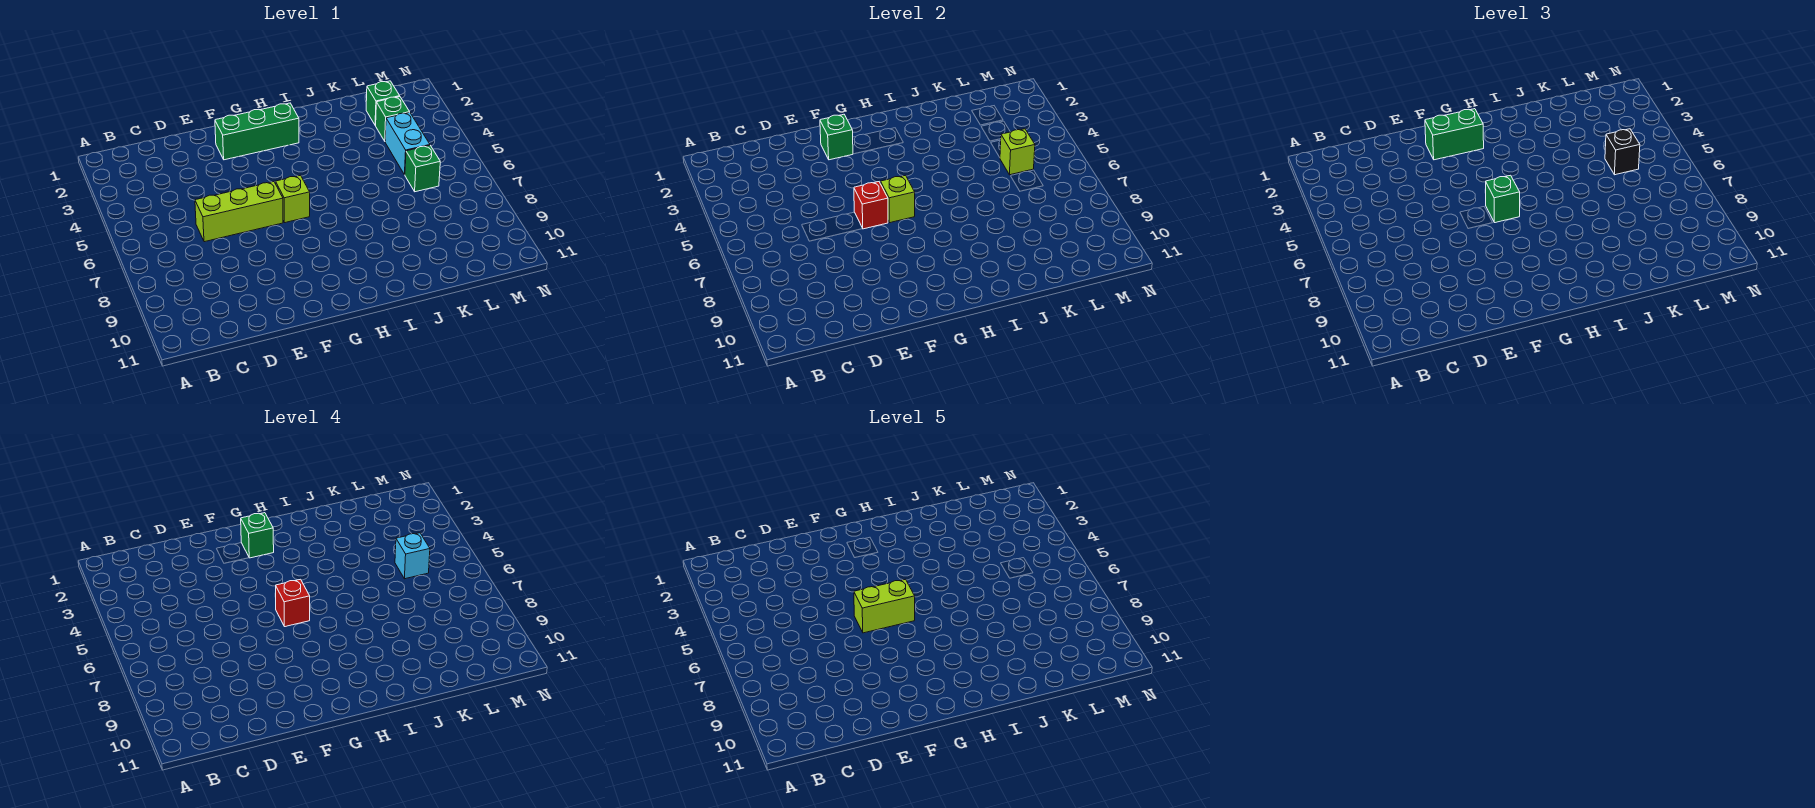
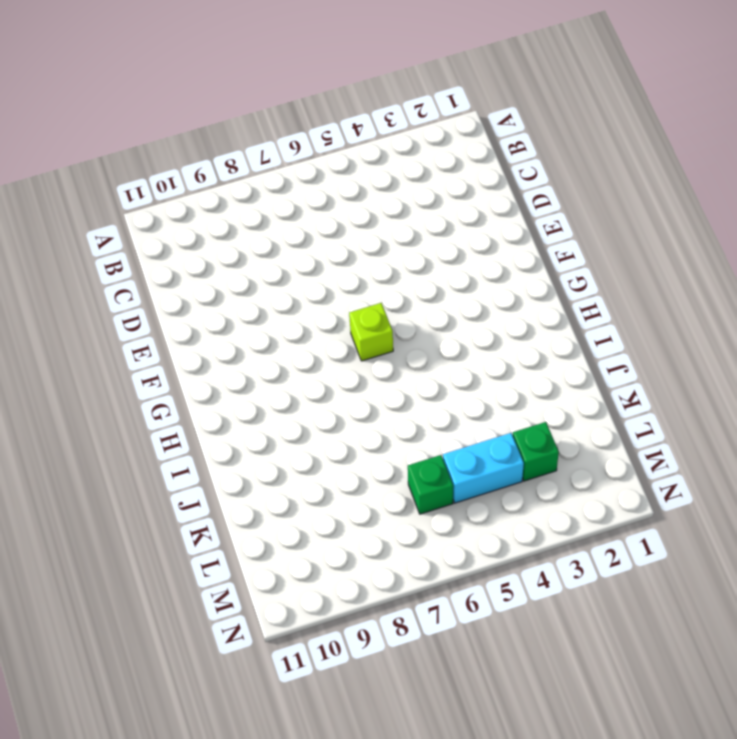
none -> lime brick D6:F6 level 1
none -> green brick F2:H2 level 1
none -> green brick L2 level 1

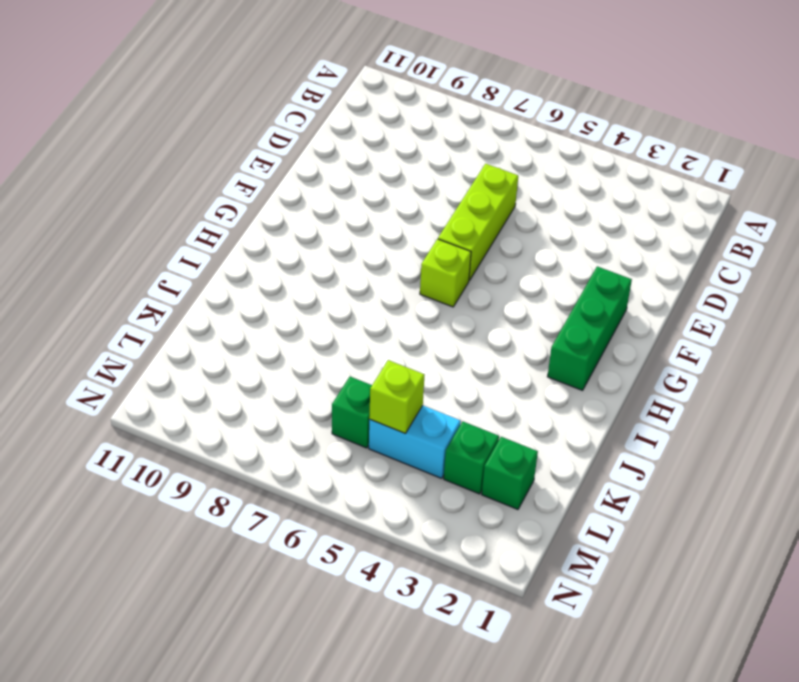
none -> green brick F2 level 2
none -> red brick F6 level 2
none -> lime brick G6 level 2

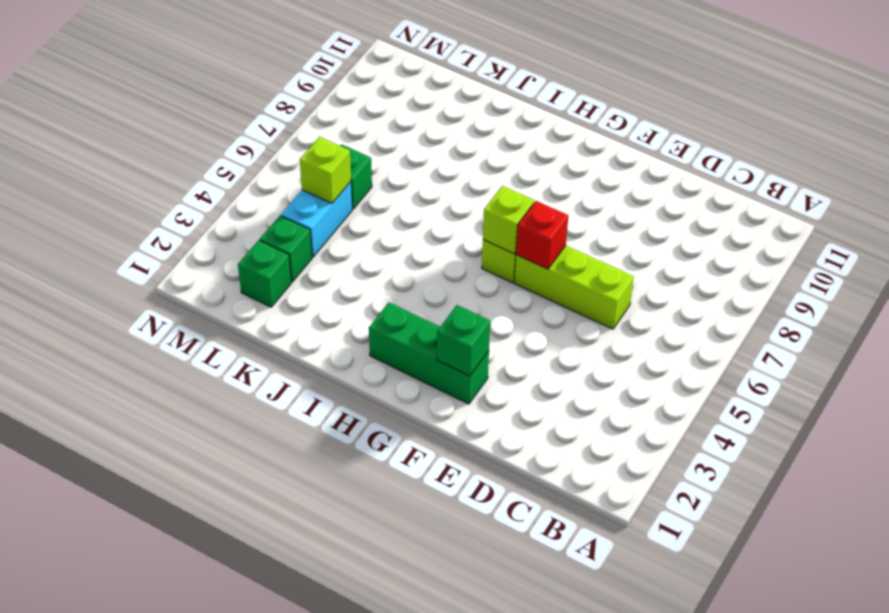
none -> green brick F2:G2 level 3
none -> green brick G6 level 3
none -> black brick L5 level 3

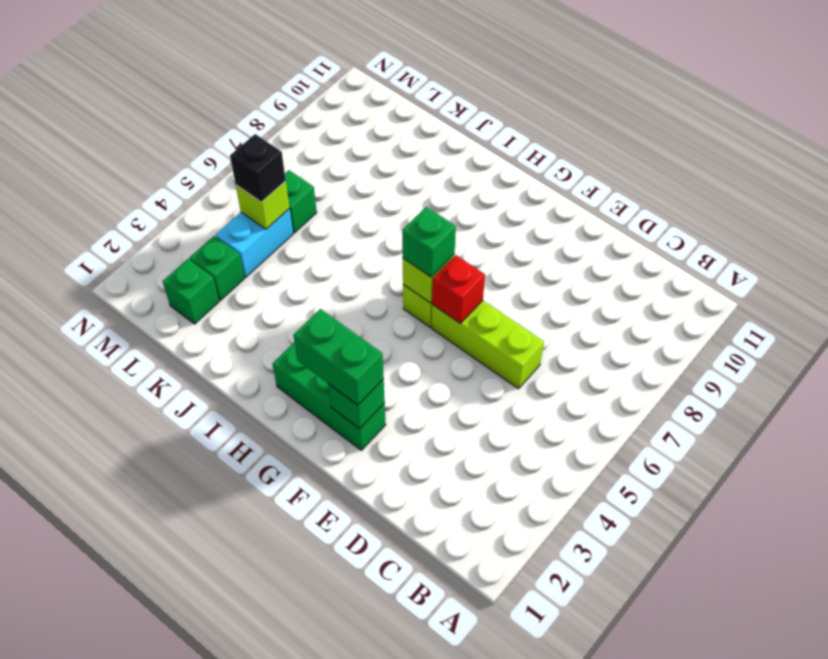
none -> green brick G2 level 4
none -> red brick G6 level 4
none -> cyan brick L5 level 4

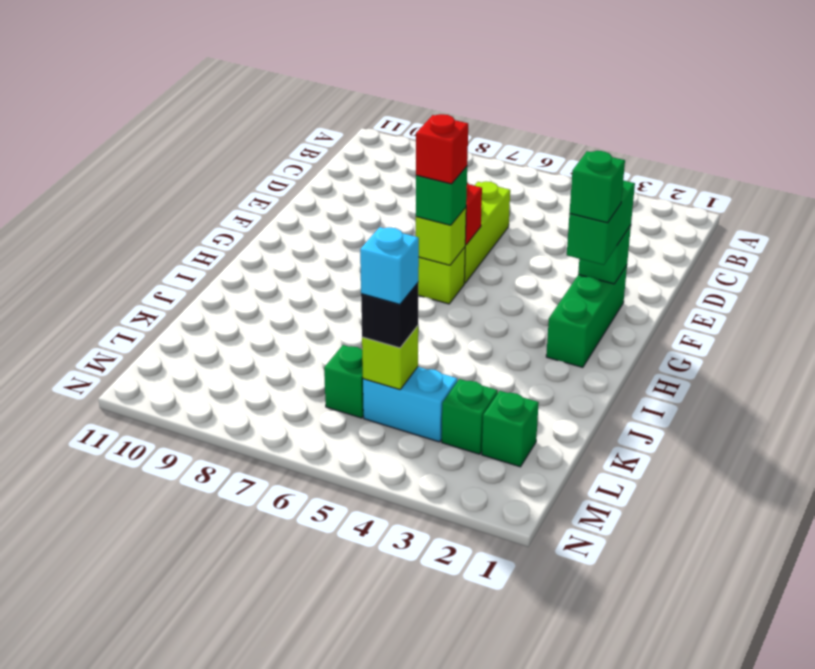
none -> lime brick F6:G6 level 5

